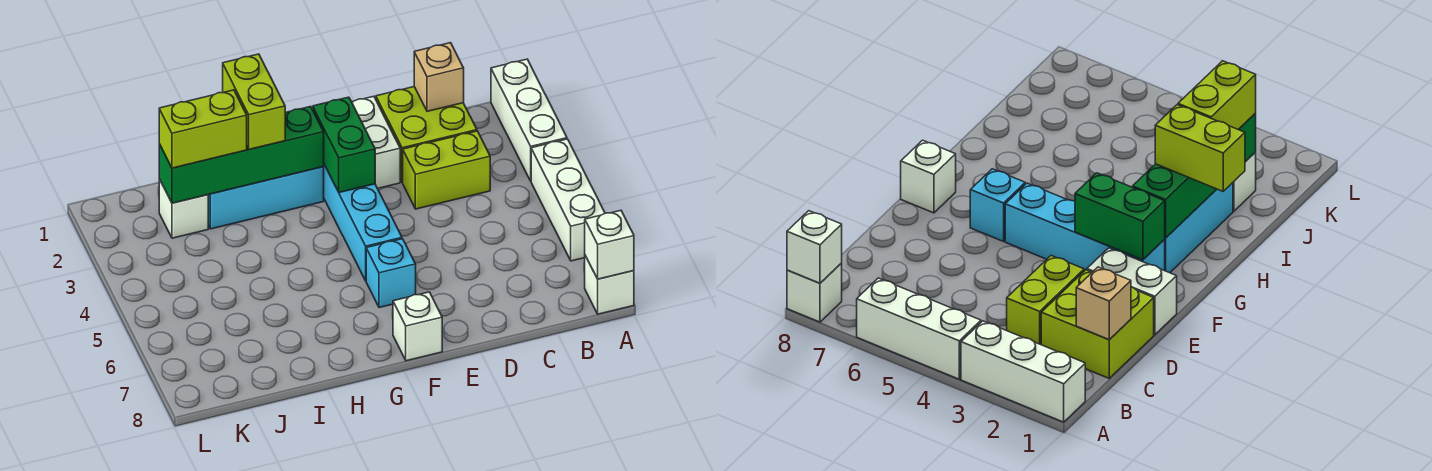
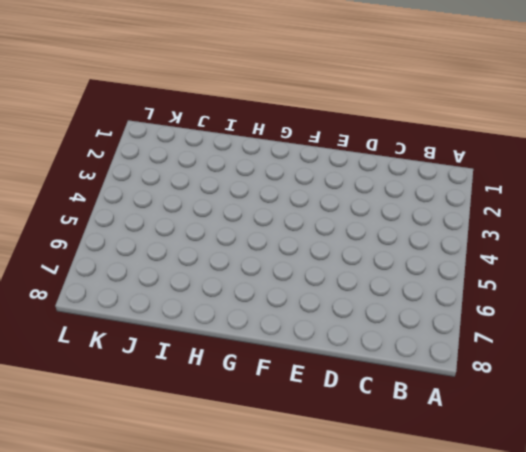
none -> white brick A1:A3 level 1
none -> white brick A4:A6 level 1
none -> white brick A8 level 1

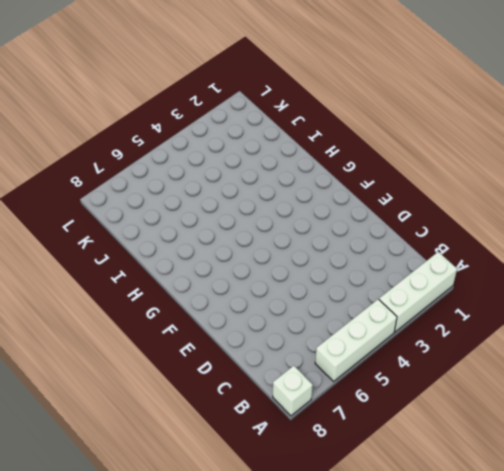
none -> lime brick C1:D2 level 1
none -> lime brick C3:D3 level 1
none -> white brick E1:E2 level 1

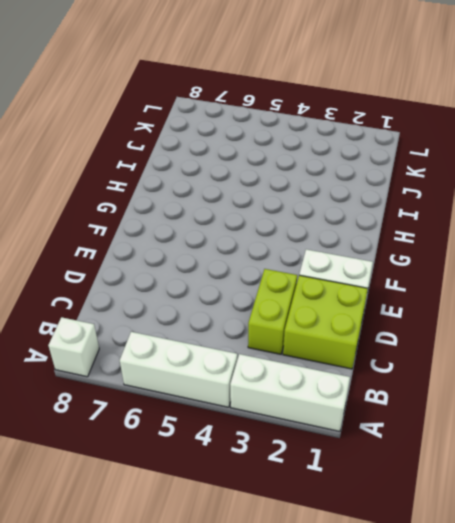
none -> cyan brick F2:F5 level 1
none -> cyan brick F6 level 1
none -> white brick F8 level 1

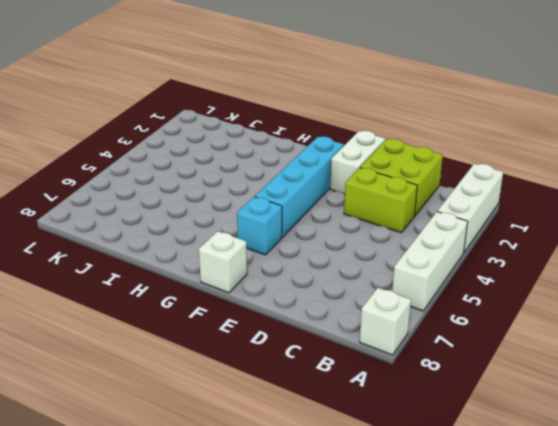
none -> cyan brick G2:I2 level 1
none -> white brick J2 level 1
none -> white brick A8 level 2

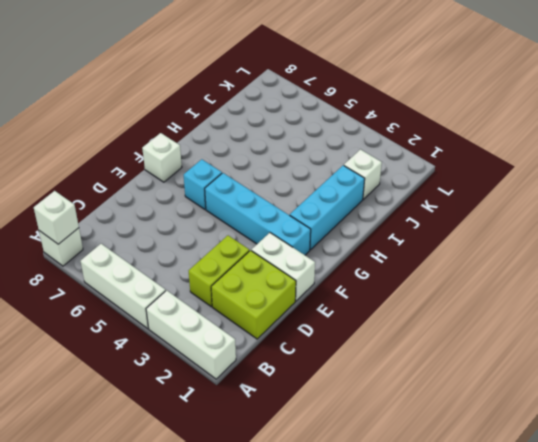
none -> tan brick C1 level 2
none -> green brick F2:F3 level 2
none -> green brick G2:J2 level 2

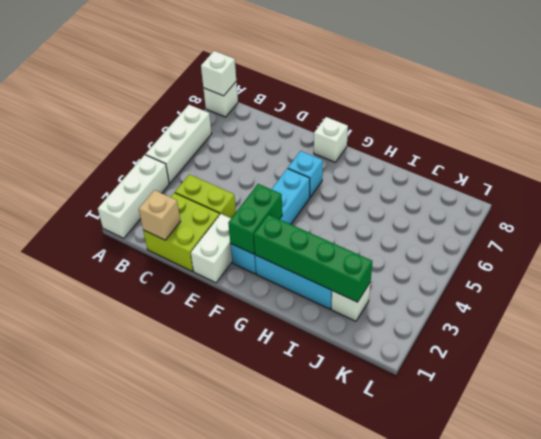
none -> lime brick H1:H2 level 3
none -> lime brick I2:J2 level 3

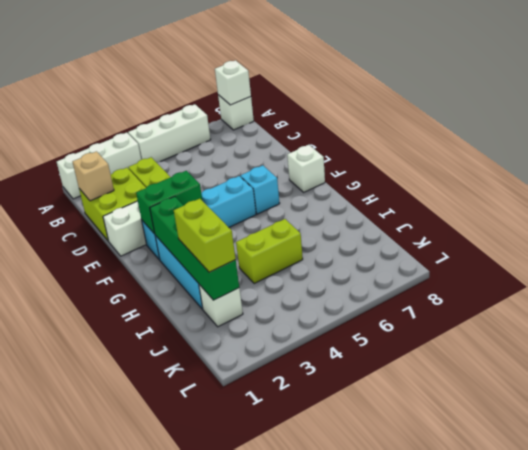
lime brick I4:I5 level 1 -> lime brick H1:H2 level 3

